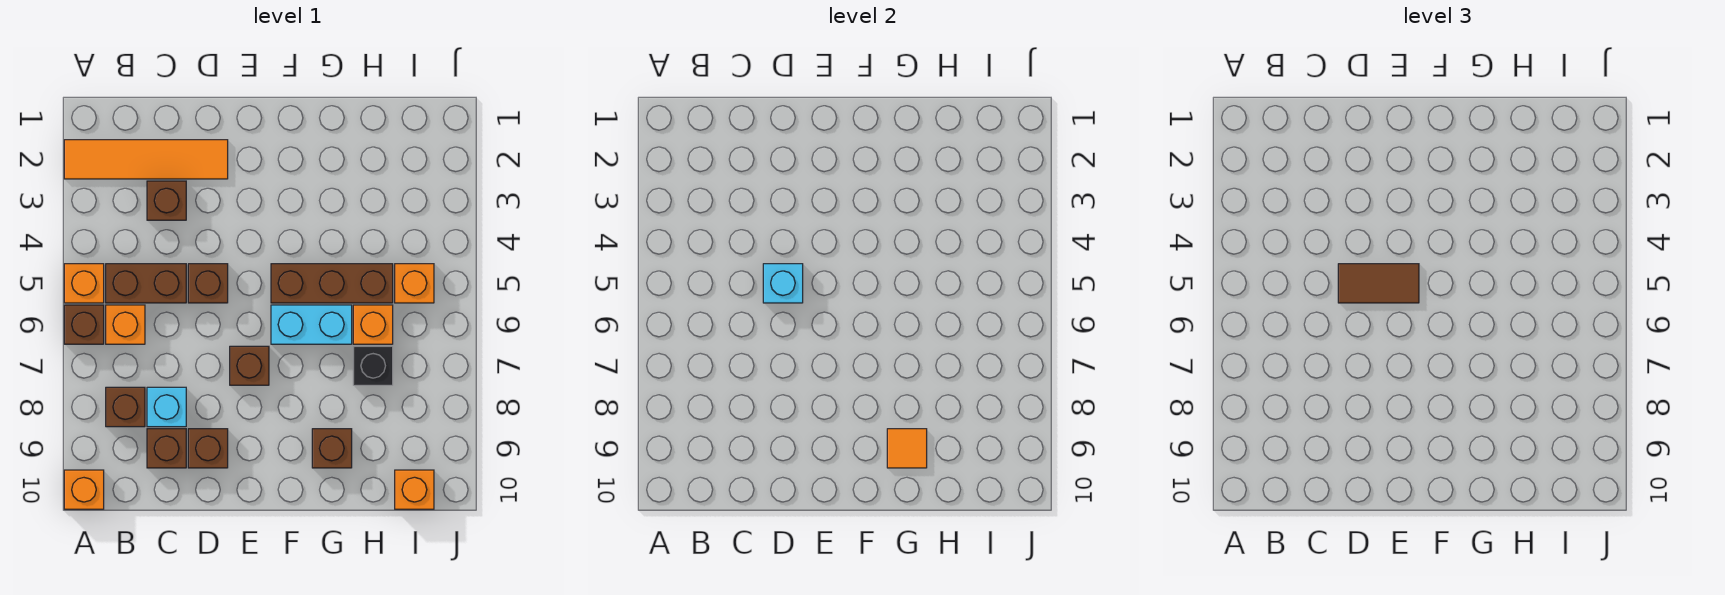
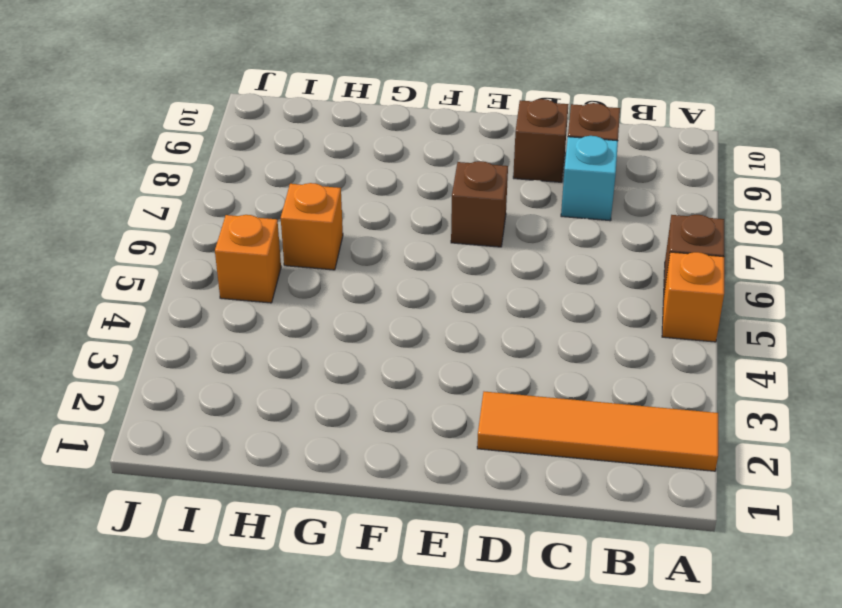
none -> orange brick A10 level 1
none -> brown brick B5:C5 level 1
none -> orange brick B6 level 1

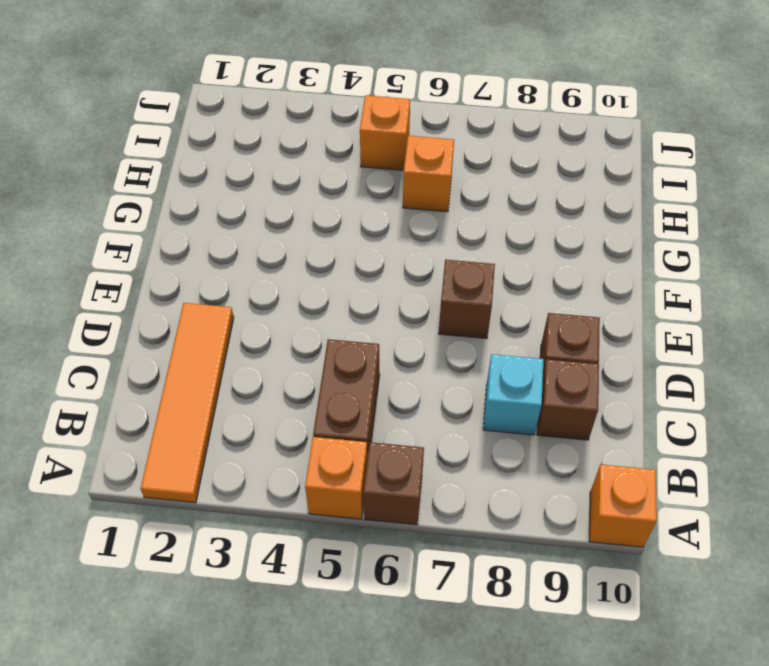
none -> orange brick B6 level 1
none -> brown brick B8 level 1
none -> brown brick C3 level 1

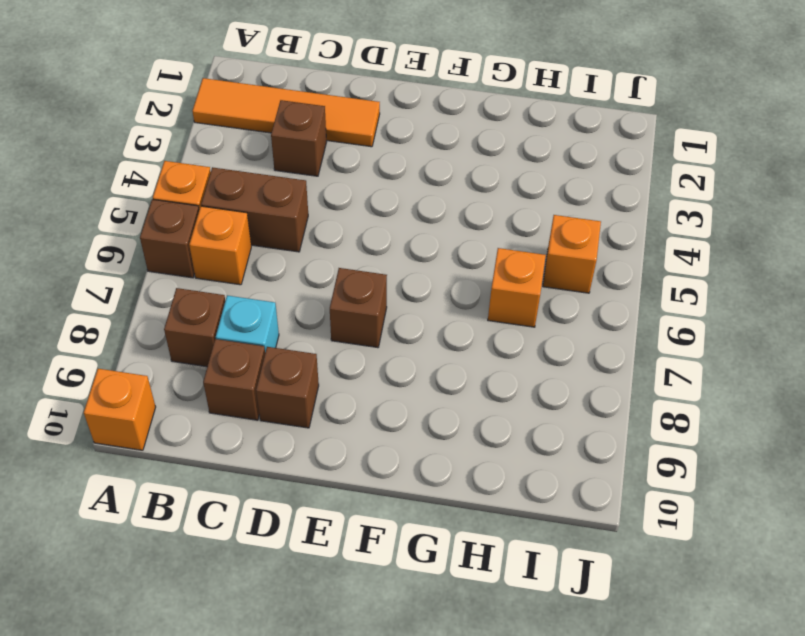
none -> brown brick D5 level 1
none -> brown brick F5:H5 level 1
none -> cyan brick F6:G6 level 1

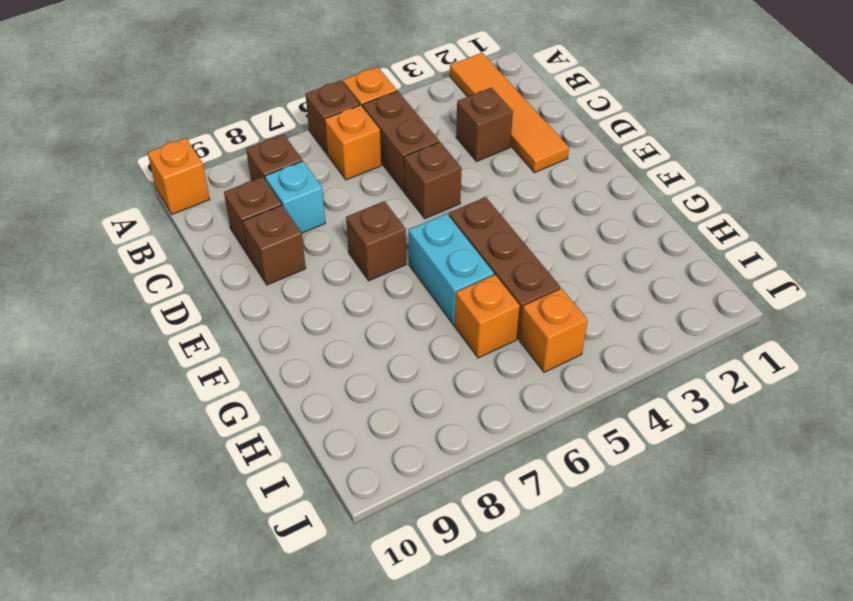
none -> brown brick G9 level 1
none -> black brick H7 level 1
none -> orange brick I10 level 1

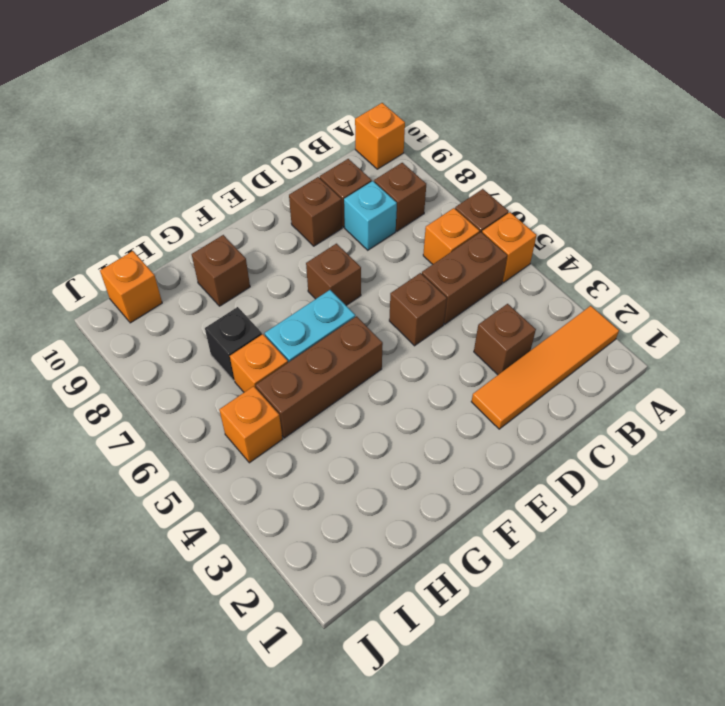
none -> cyan brick D5 level 2
none -> orange tile G9 level 2
none -> brown tile D5:E5 level 3

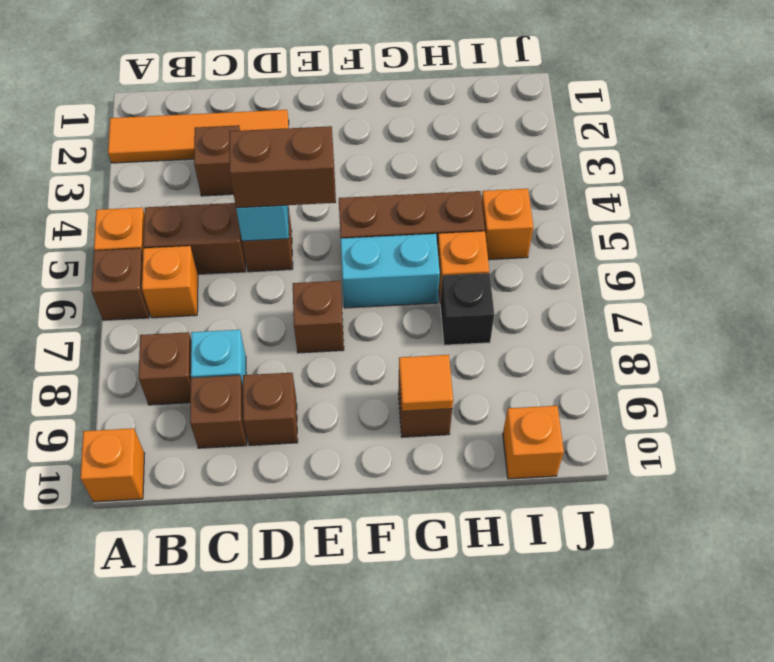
brown brick D5:E5 level 3 -> brown tile D5:E5 level 3

